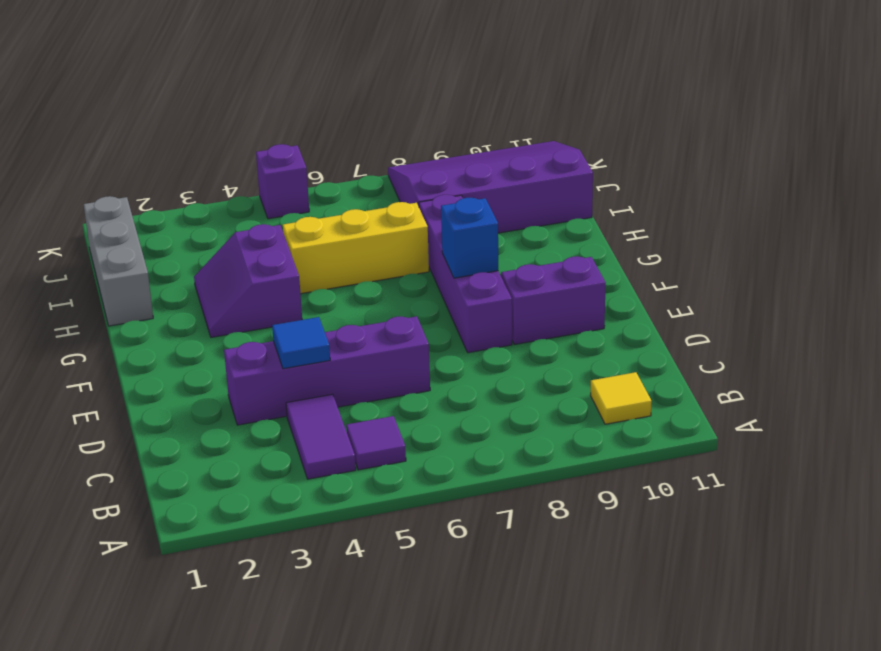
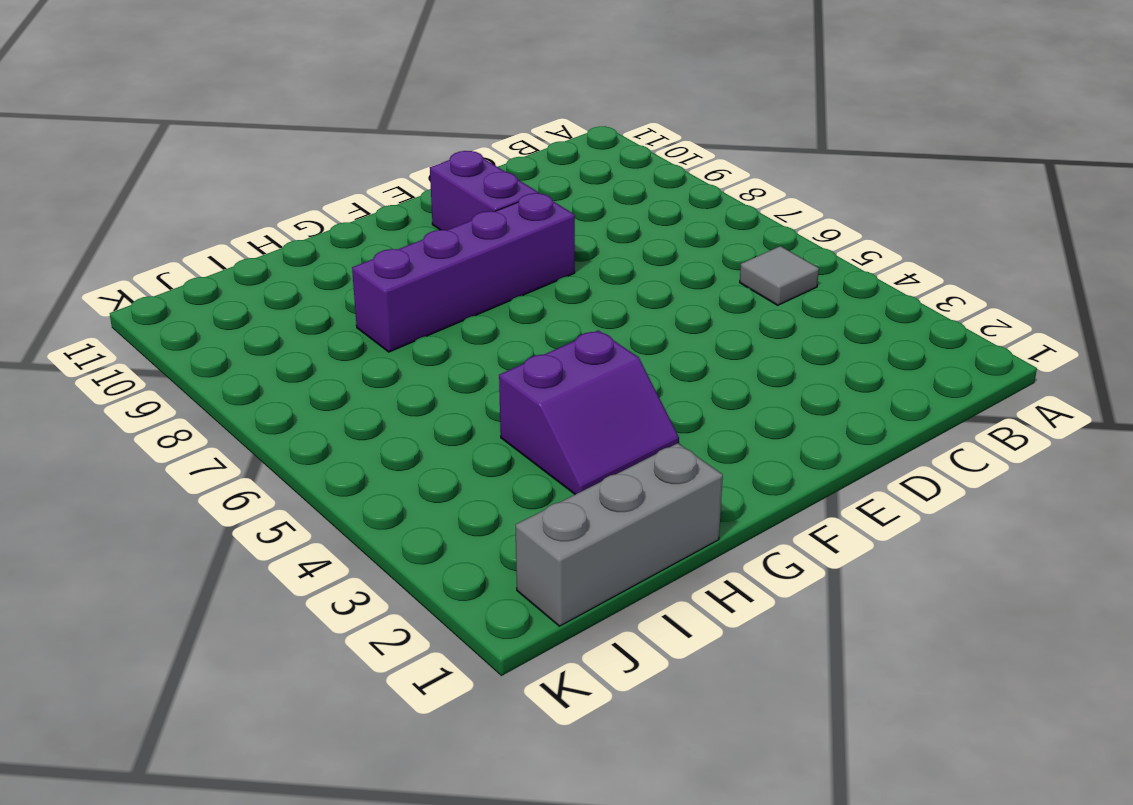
grey tile B5 level 1 -> purple tile B5 level 1
none -> purple tile B4:C4 level 1
none -> yellow tile B10 level 1
none -> purple brick D3:D6 level 1

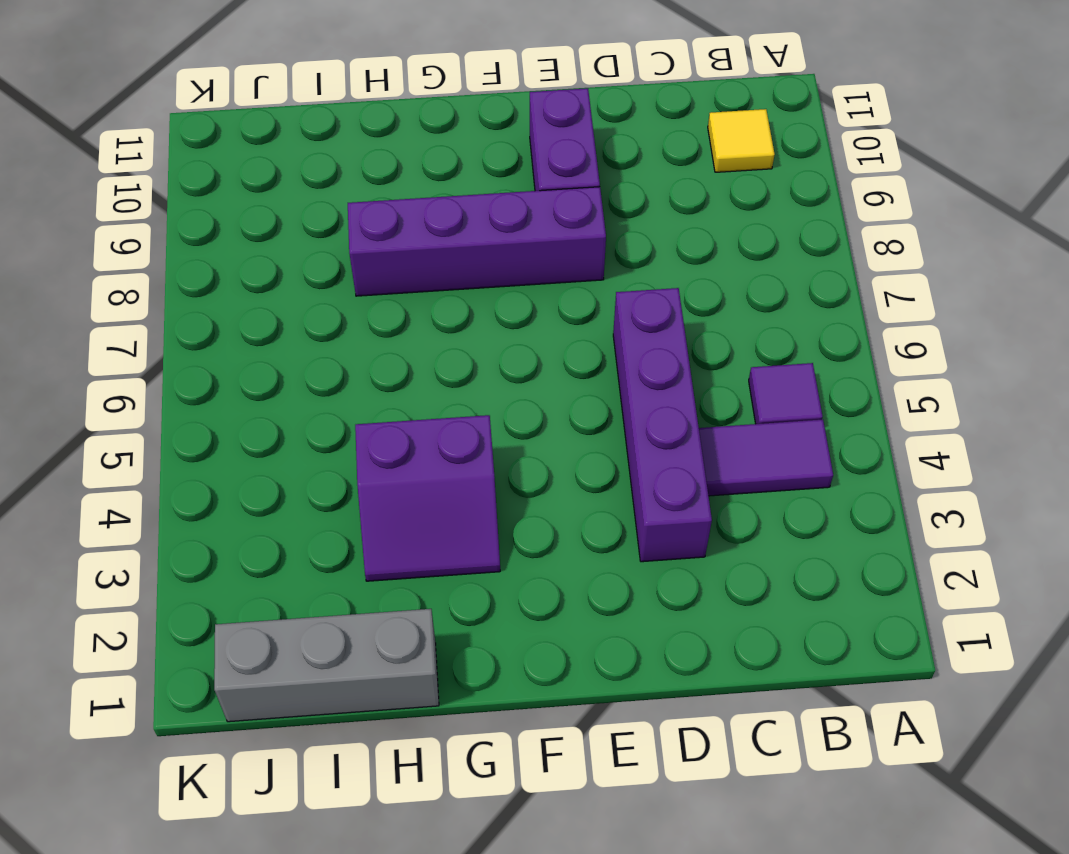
none -> yellow brick H5:H7 level 1
none -> purple slope I8:K11 level 1 top I
none -> purple brick K5 level 1

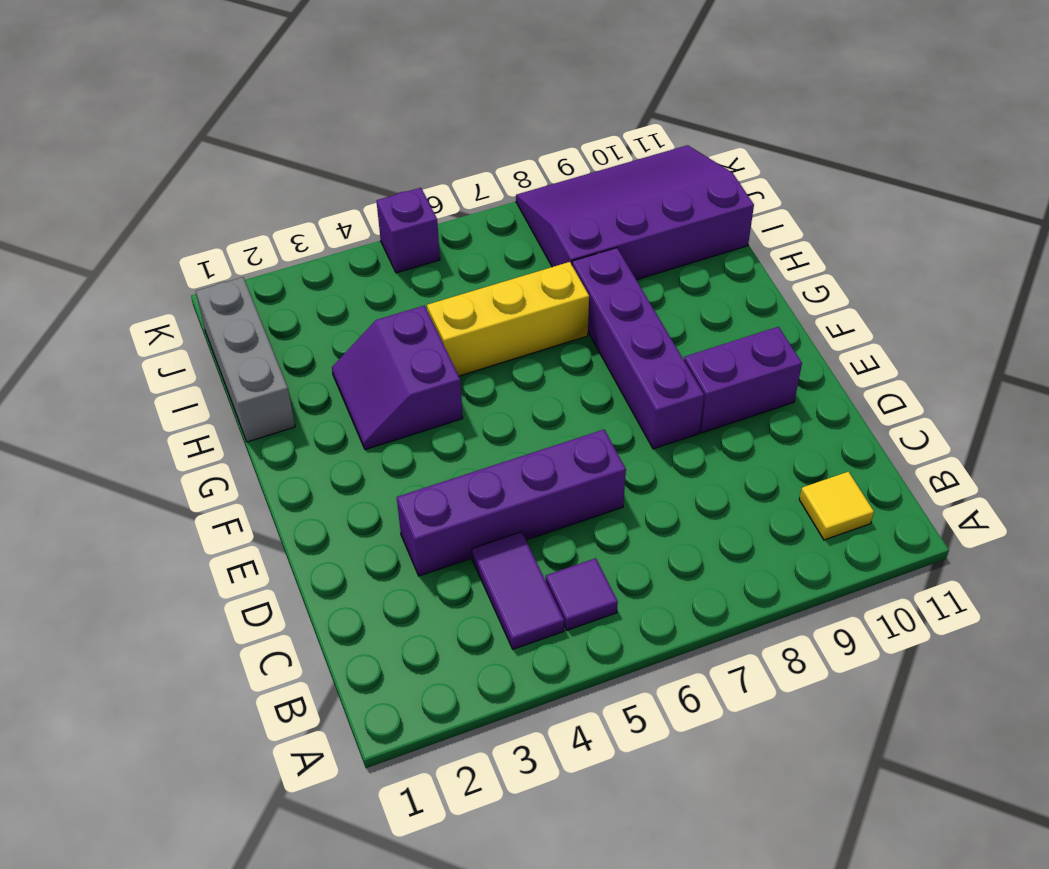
none -> blue tile D4 level 2
none -> blue brick F8 level 2

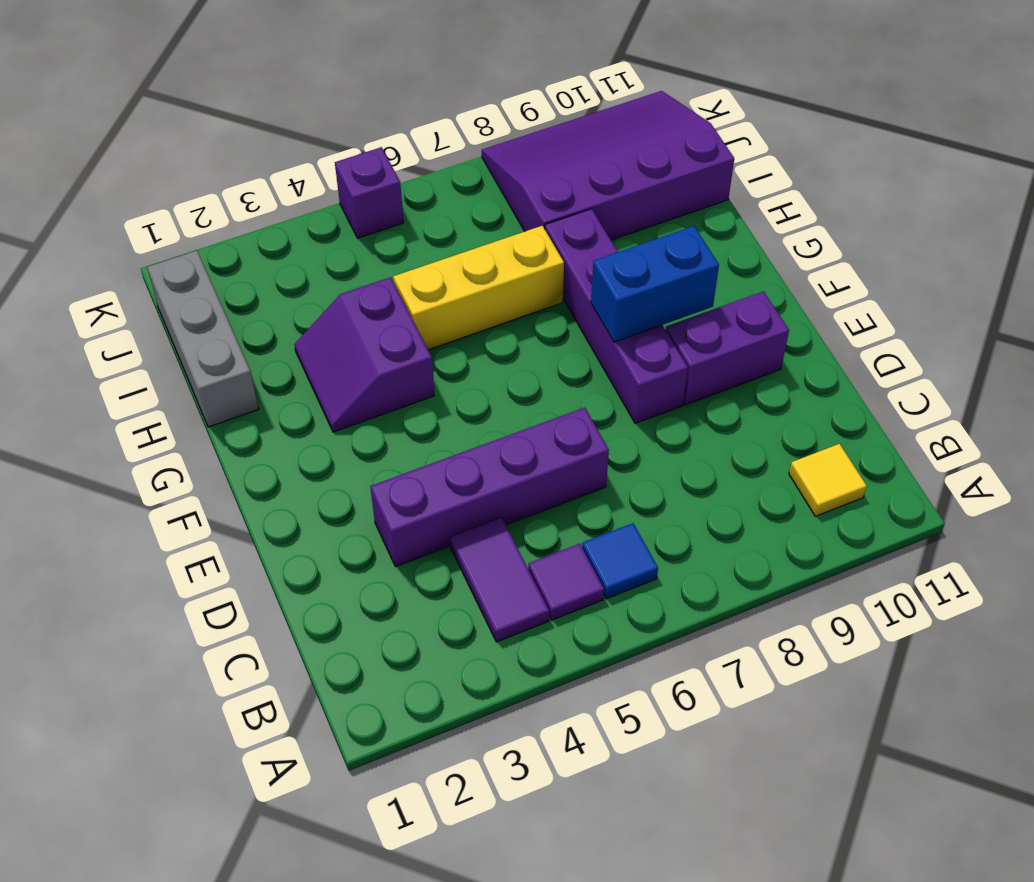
blue tile B6 level 1 -> blue tile D4 level 2
blue brick F8:F9 level 2 -> blue brick F8 level 2

